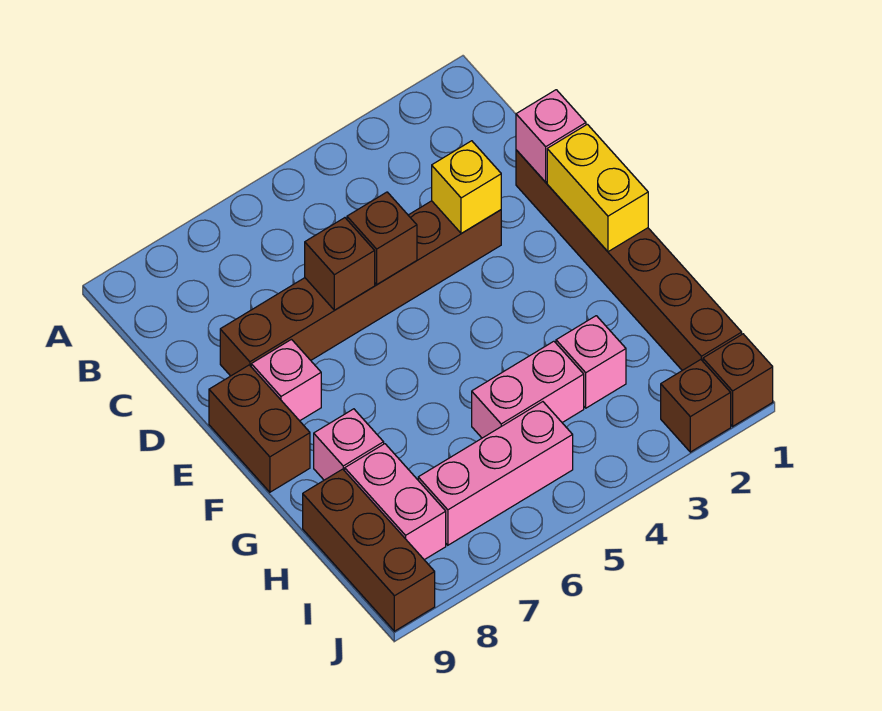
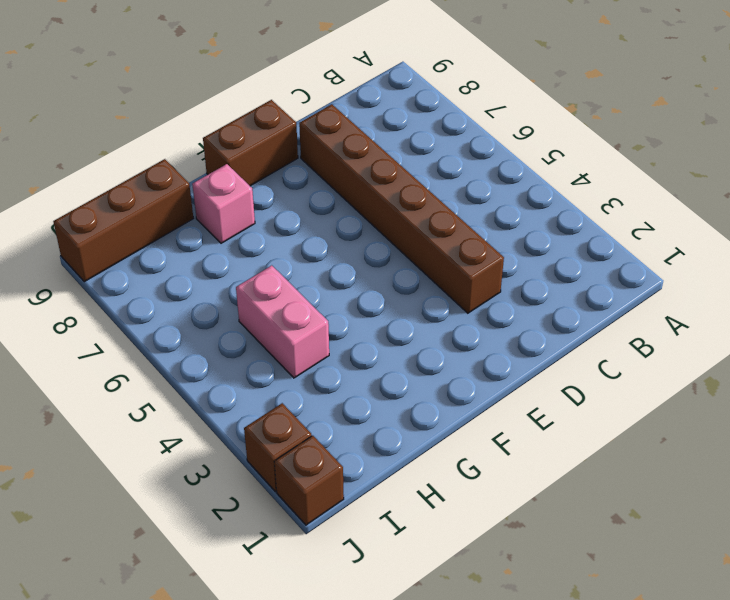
none -> brown brick D1:I1 level 1
none -> pink brick E8 level 1
none -> pink brick H3 level 1

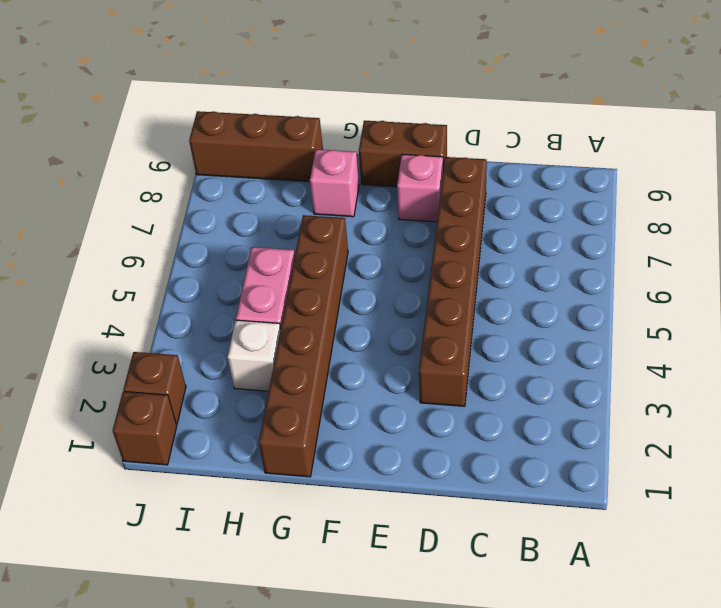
brown brick G1:G6 level 1 -> brown brick D1:I1 level 1
white brick H3 level 1 -> pink brick H3 level 1
none -> pink brick H8:I8 level 1
none -> pink brick I5:I7 level 1
none -> pink brick D1 level 2

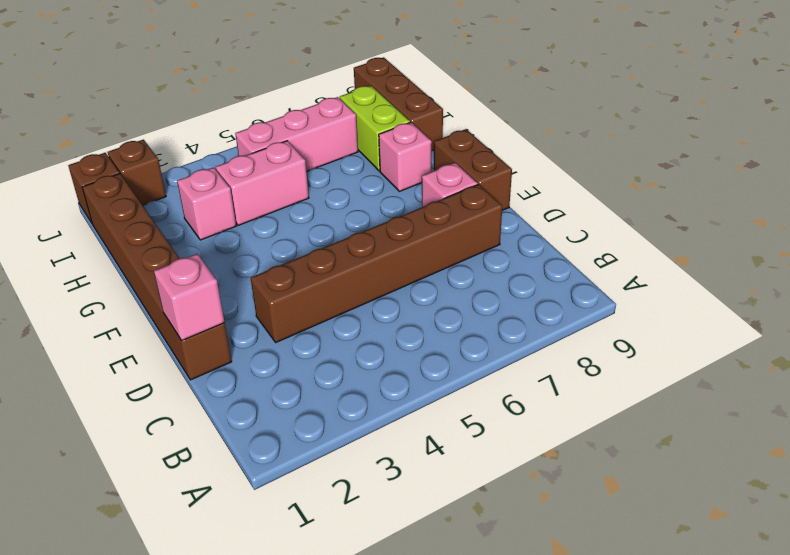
lime brick H8:I8 level 1 -> pink brick H8:I8 level 1
none -> yellow brick D3 level 2
none -> brown brick D5 level 2
none -> brown brick D6 level 2

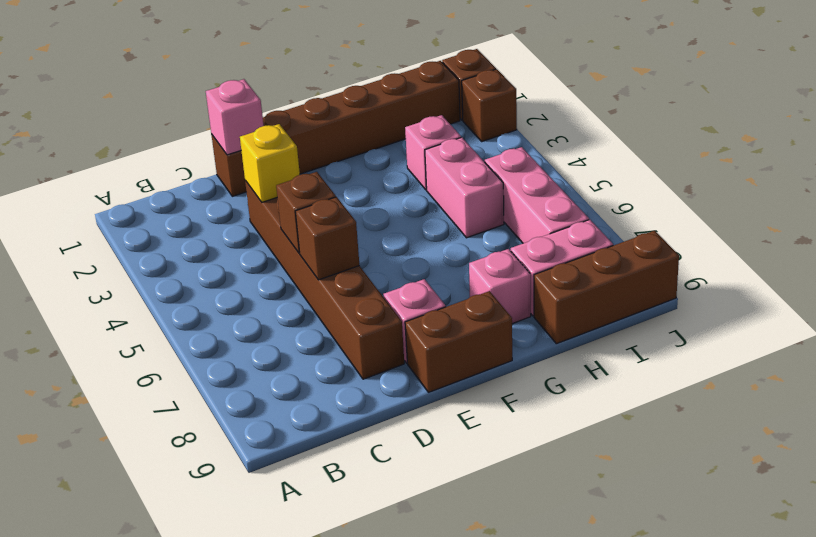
none -> yellow brick E1:F1 level 2

